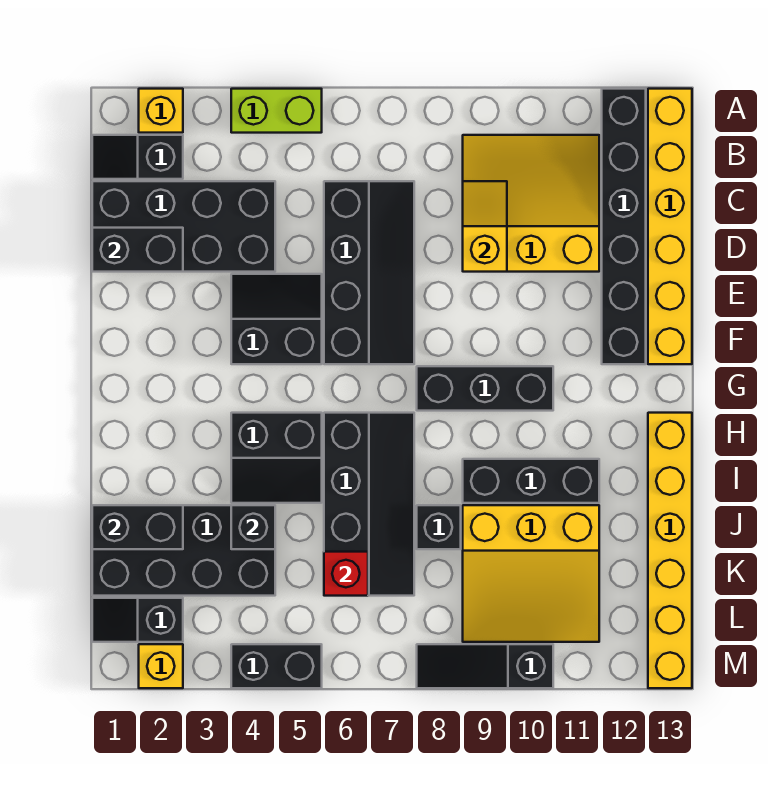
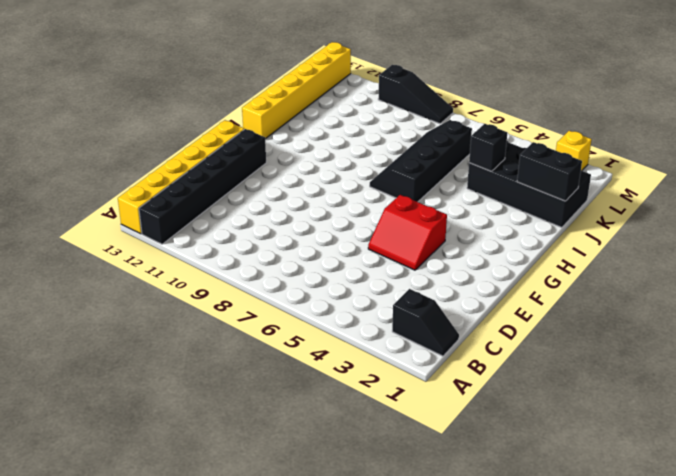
red slope E4:F5 level 1 top F -> black slope E4:F5 level 1 top F
none -> yellow brick A2 level 1
none -> lime brick A4:A5 level 1
none -> yellow slope B9:D11 level 1 top D

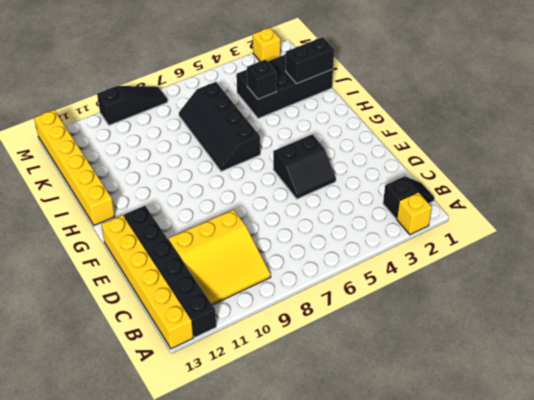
none -> lime brick A4:A5 level 1
none -> black brick C1:D4 level 1
none -> black slope C6:F7 level 1 top 6

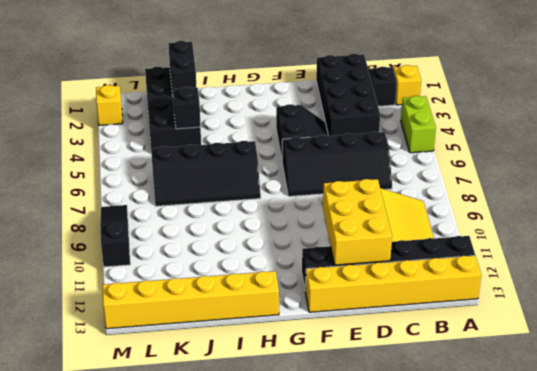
yellow brick D10:E12 level 2 -> none
none -> black brick G8:G10 level 1
none -> black slope H4:I5 level 1 top H
none -> black brick I9:I11 level 1

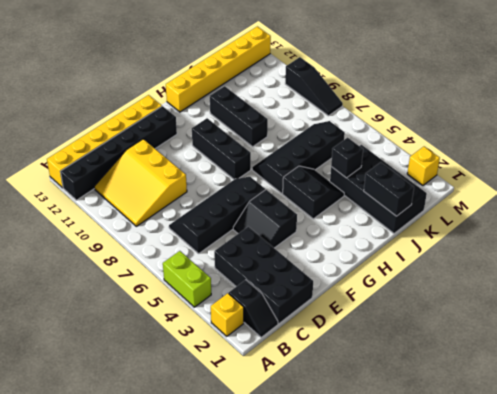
none -> black brick J8 level 1
none -> yellow slope J9:L11 level 1 top J
none -> black slope L1:L2 level 1 top 2

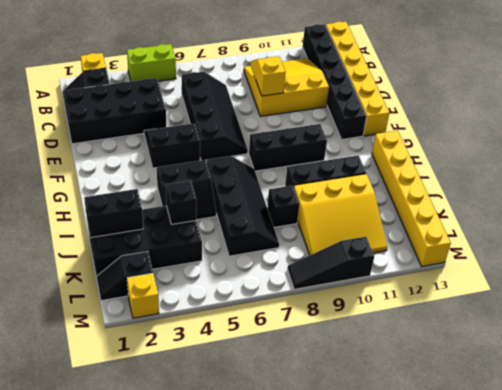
none -> black brick M4:M5 level 1
none -> black brick D1:D2 level 2
none -> red brick K6 level 2

